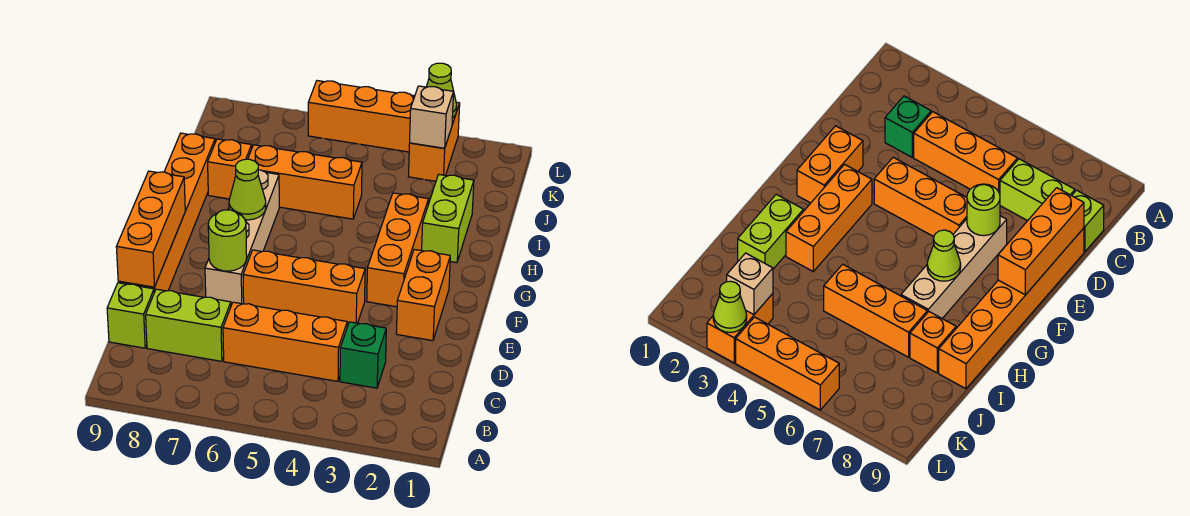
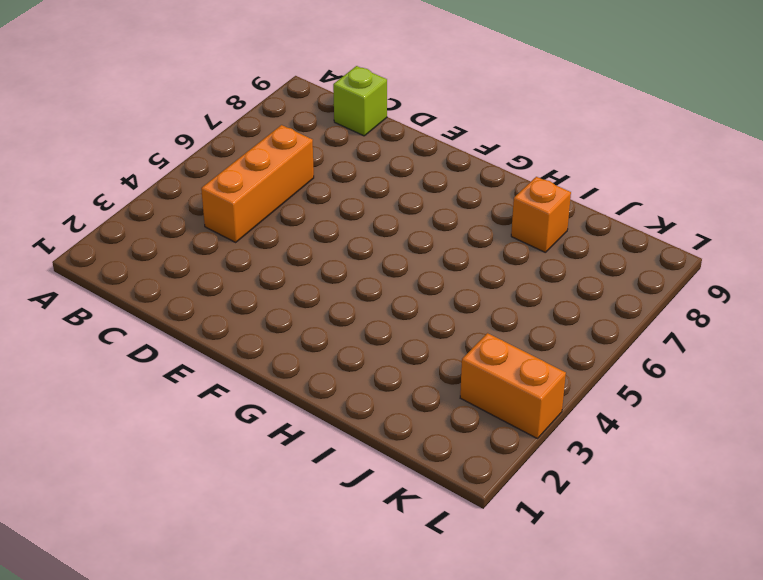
none -> green brick C3 level 1
none -> lime brick C7:C8 level 1
none -> orange brick D9:I9 level 1

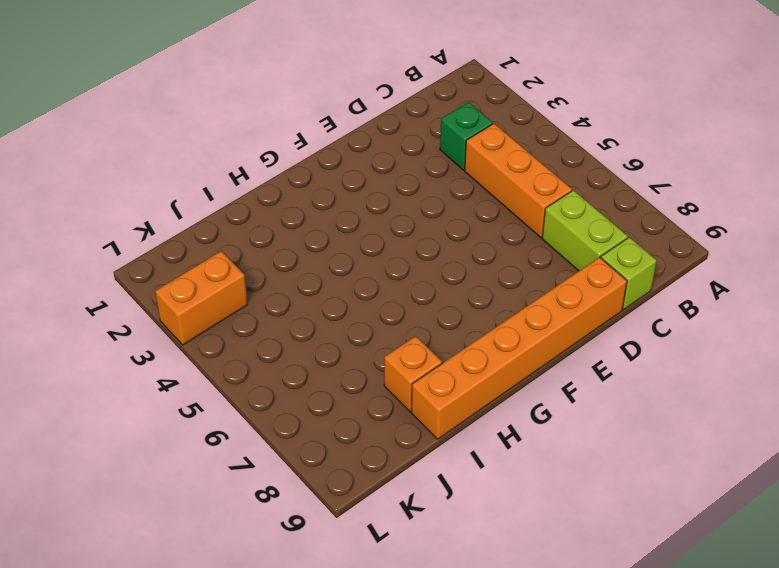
none -> orange brick E2:F2 level 1
none -> orange brick E4:E6 level 1
none -> tan brick E7:H7 level 1

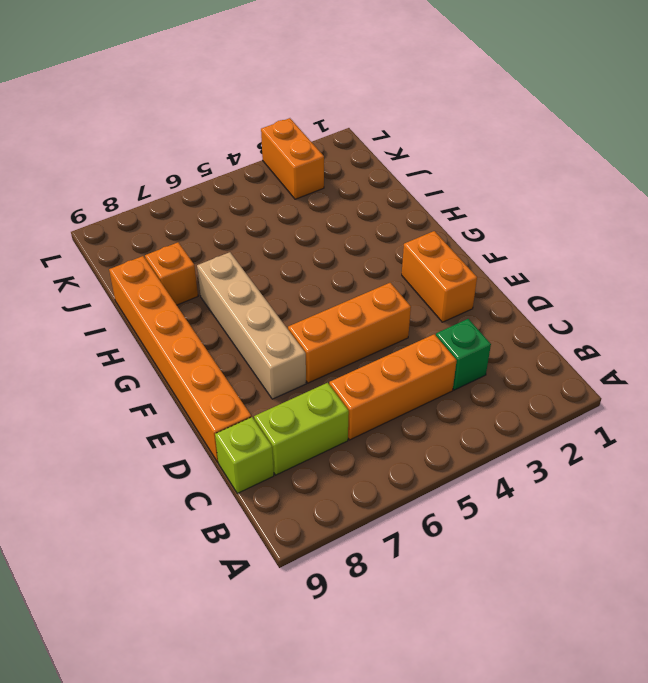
none -> orange brick F3:H3 level 1
none -> lime brick H2:I2 level 1
none -> orange brick I5:I7 level 1

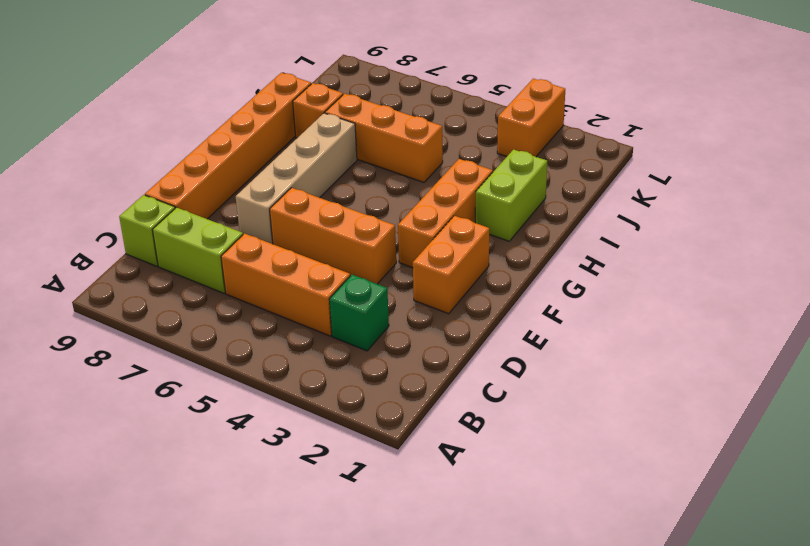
none -> orange brick L4:L6 level 1
none -> orange brick D9:F9 level 2
none -> lime round brick E7 level 2

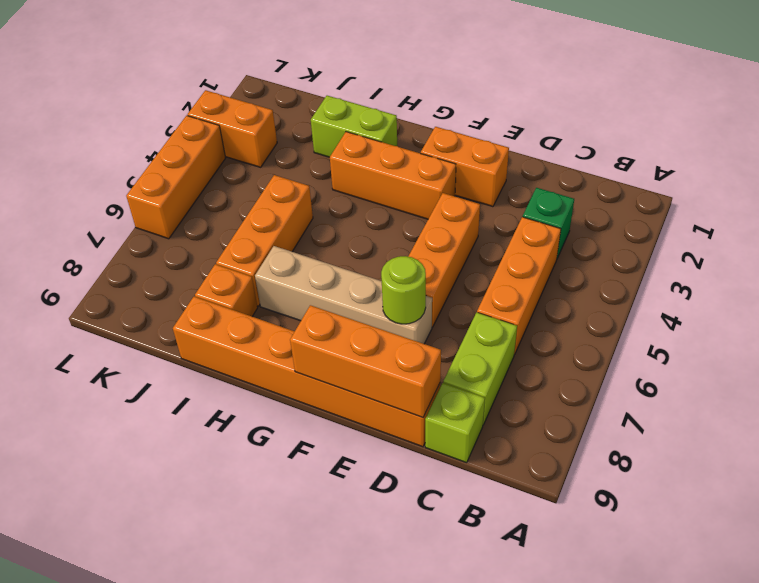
none -> lime cone G7 level 2
none -> tan brick K3 level 2
none -> lime cone L3 level 2

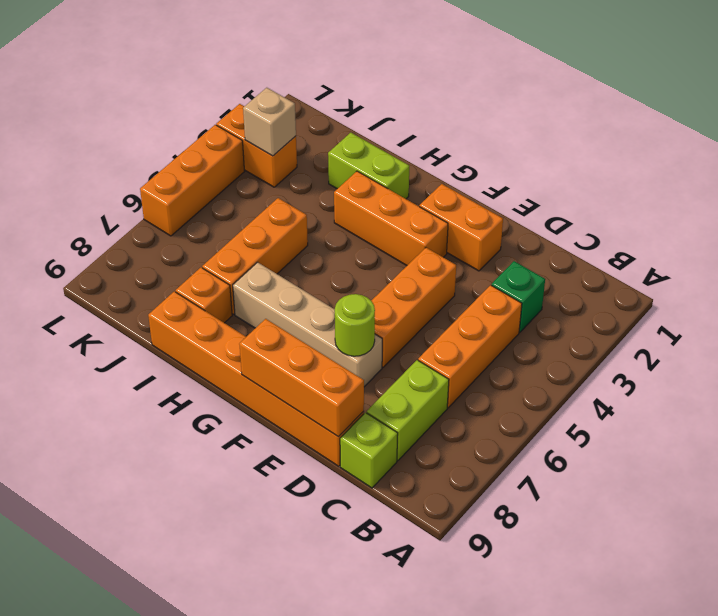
none -> lime cone G7 level 2
none -> lime cone L3 level 2

